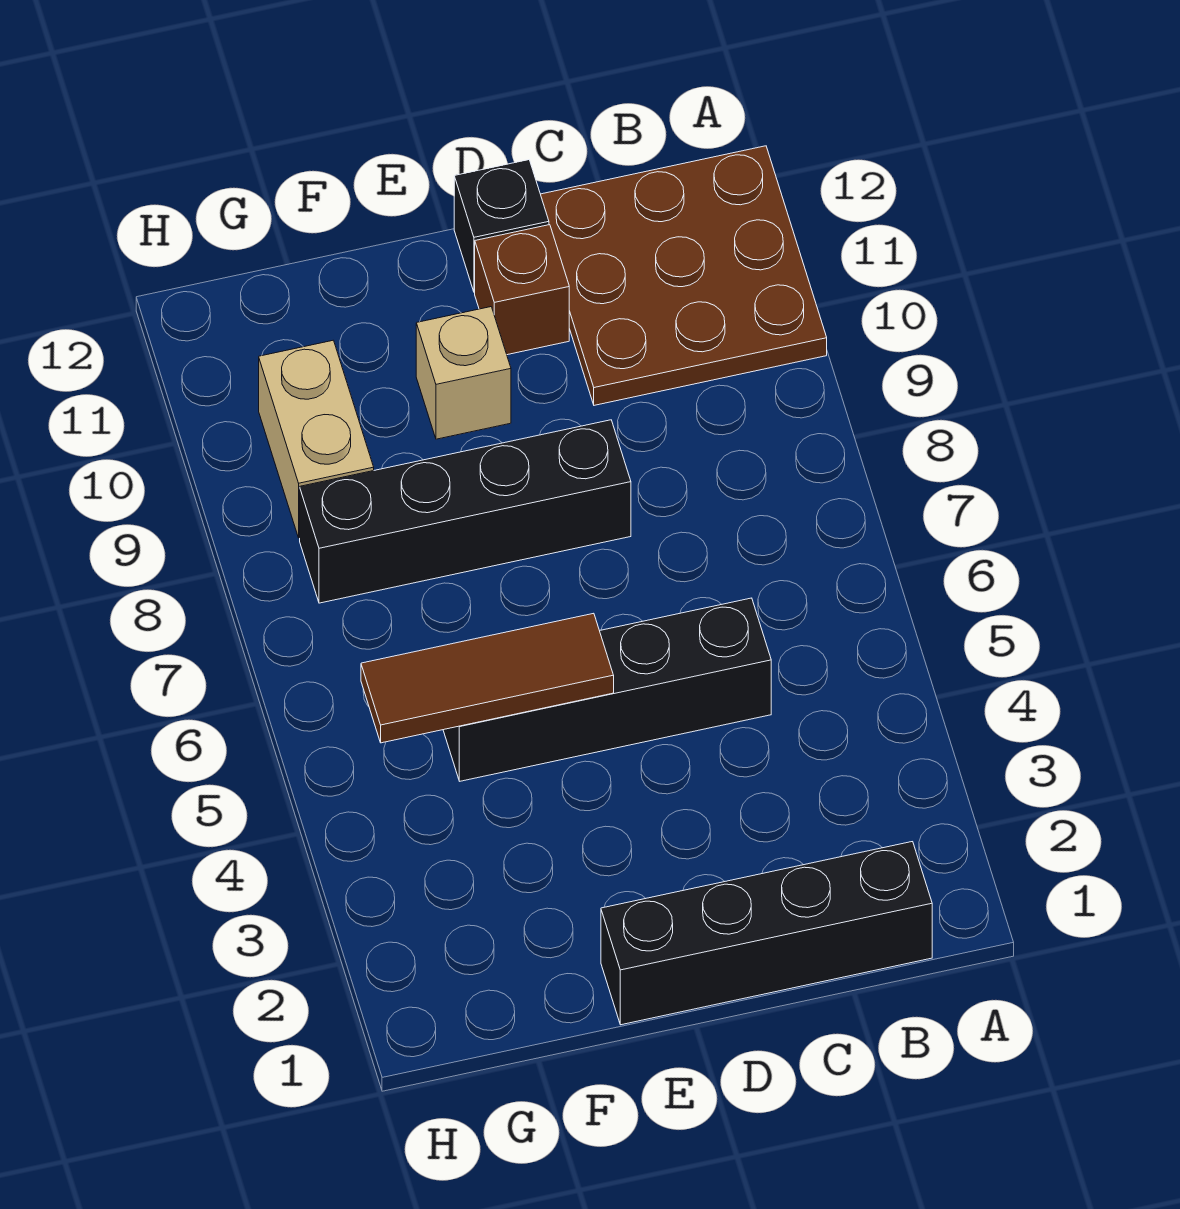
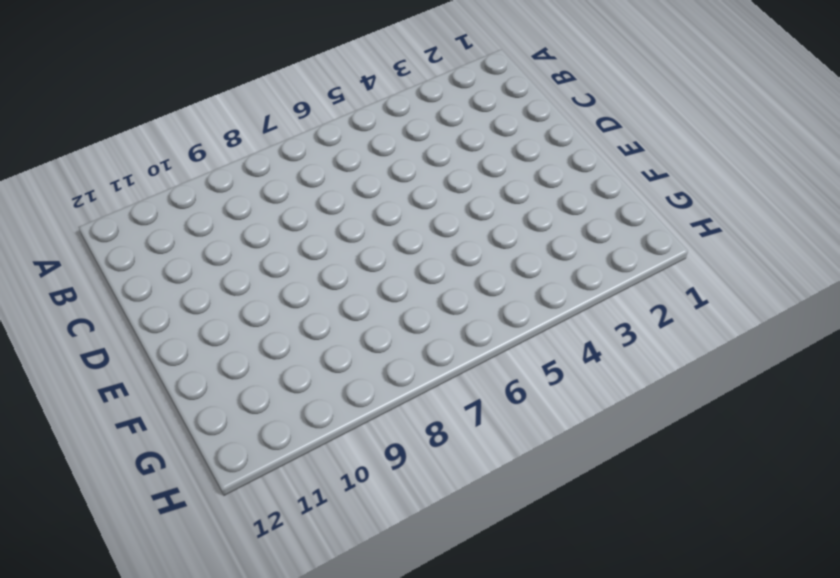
none -> brown plate A10:C12 level 1
none -> black brick B1:E1 level 1

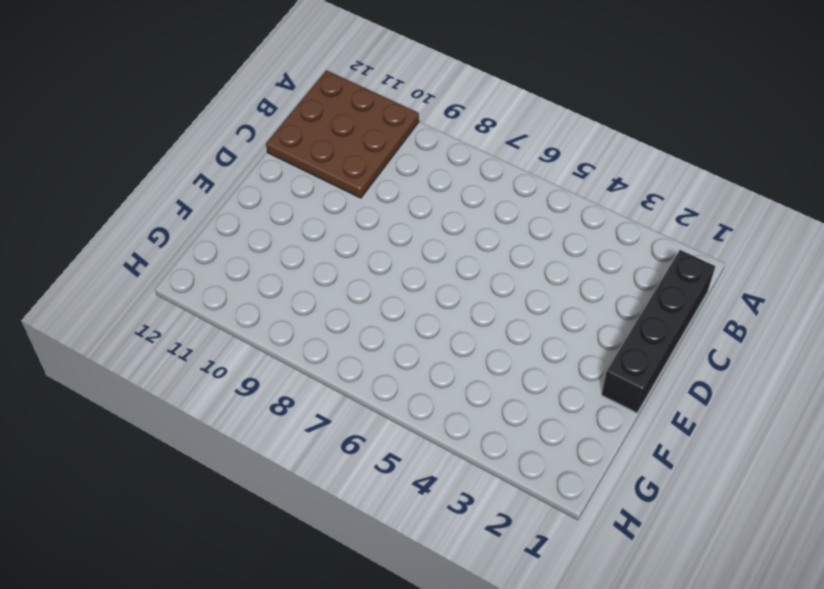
none -> black brick C5:F5 level 1
none -> black brick D8:G8 level 1

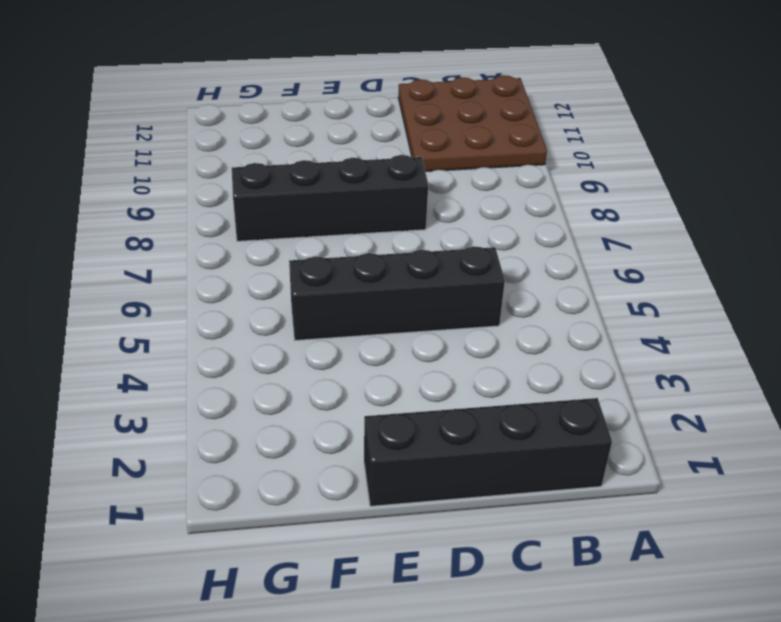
none -> brown brick D11 level 1
none -> black brick D12 level 1

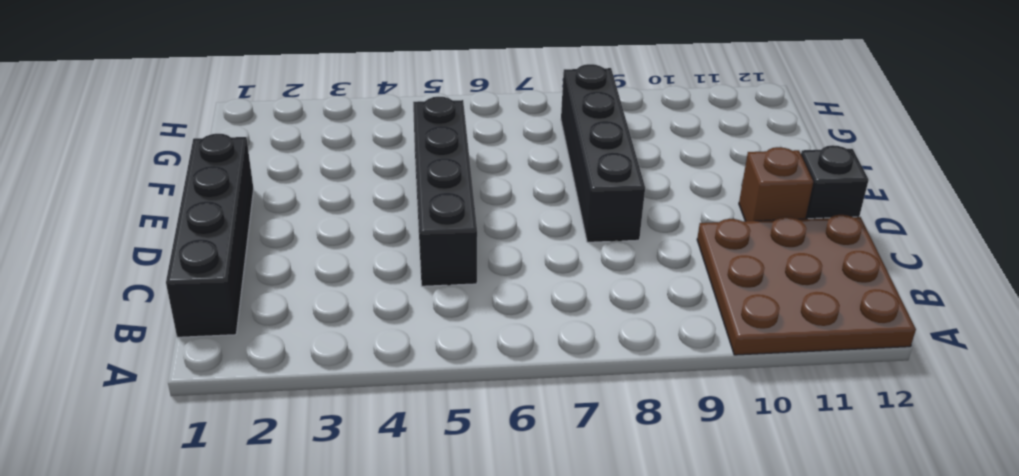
none -> tan brick E10 level 1
none -> tan brick G9:G10 level 1

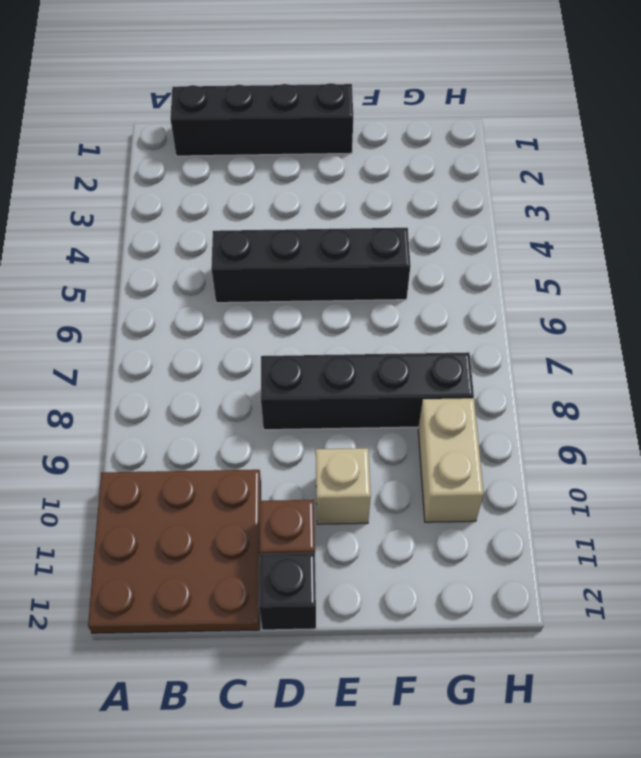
none -> brown tile E5:G5 level 2

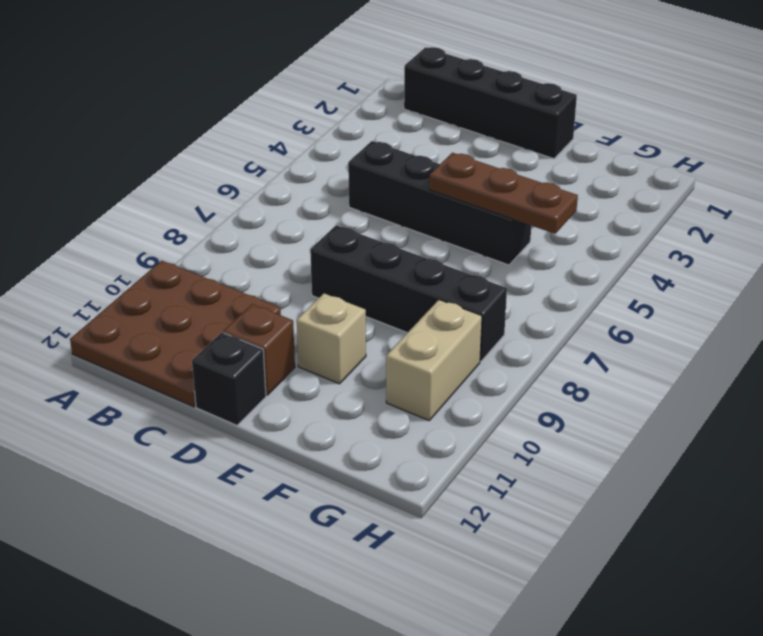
brown plate E5:G5 level 2 -> brown tile E5:G5 level 2

